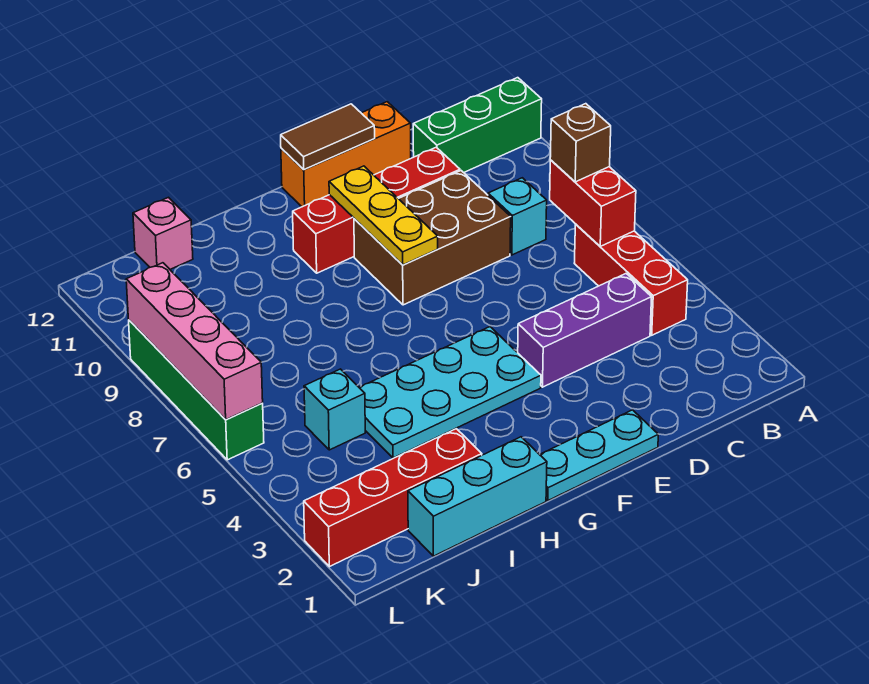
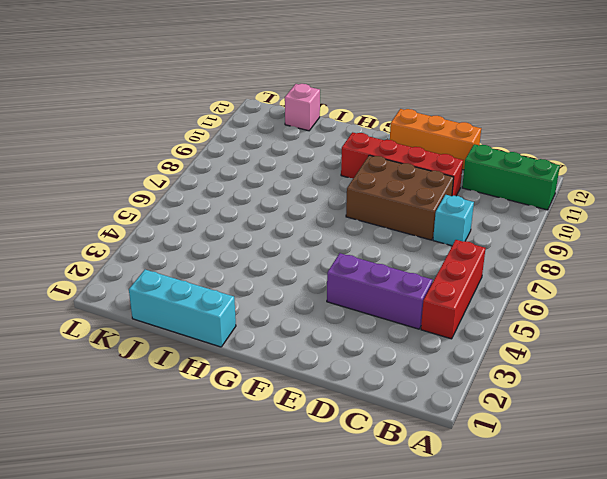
none -> cyan plate E1:G1 level 1
none -> cyan plate F4:I5 level 1
none -> red brick I2:L2 level 1

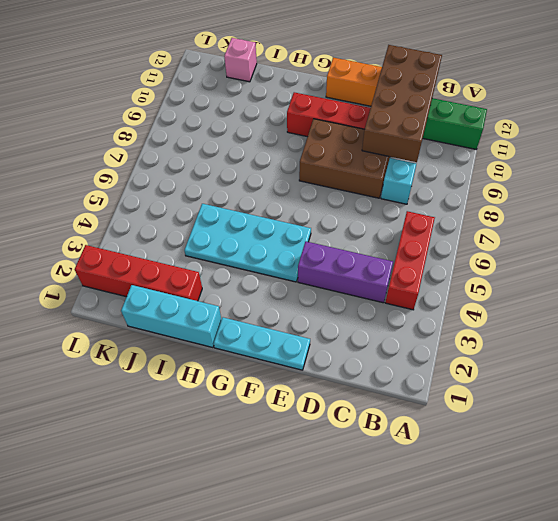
brown brick C9:D12 level 2 -> none
none -> cyan brick J5 level 1
none -> green brick L6:L9 level 1
none -> red brick B6:B7 level 2

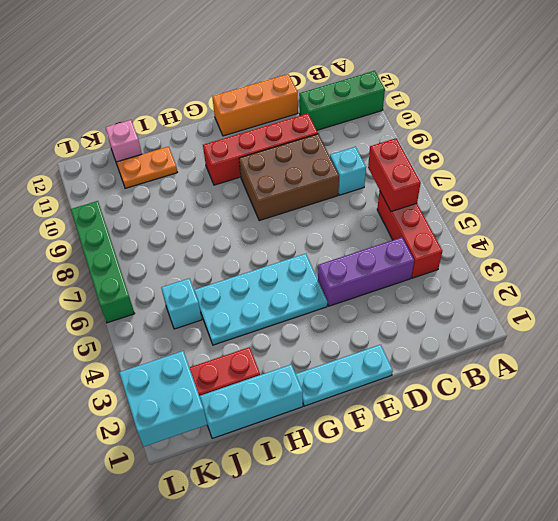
orange plate I11:J11 level 1 -> none
cyan brick K1:L2 level 2 -> none
none -> brown tile E12:F12 level 2
none -> yellow plate F8:F10 level 2
none -> pink brick L6:L9 level 2

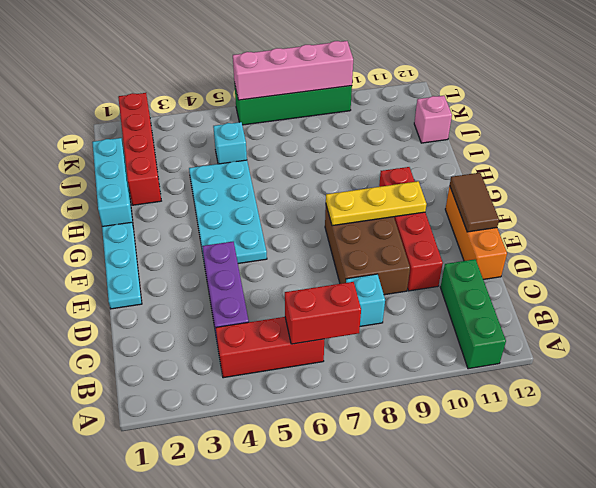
none -> brown brick B7 level 3

